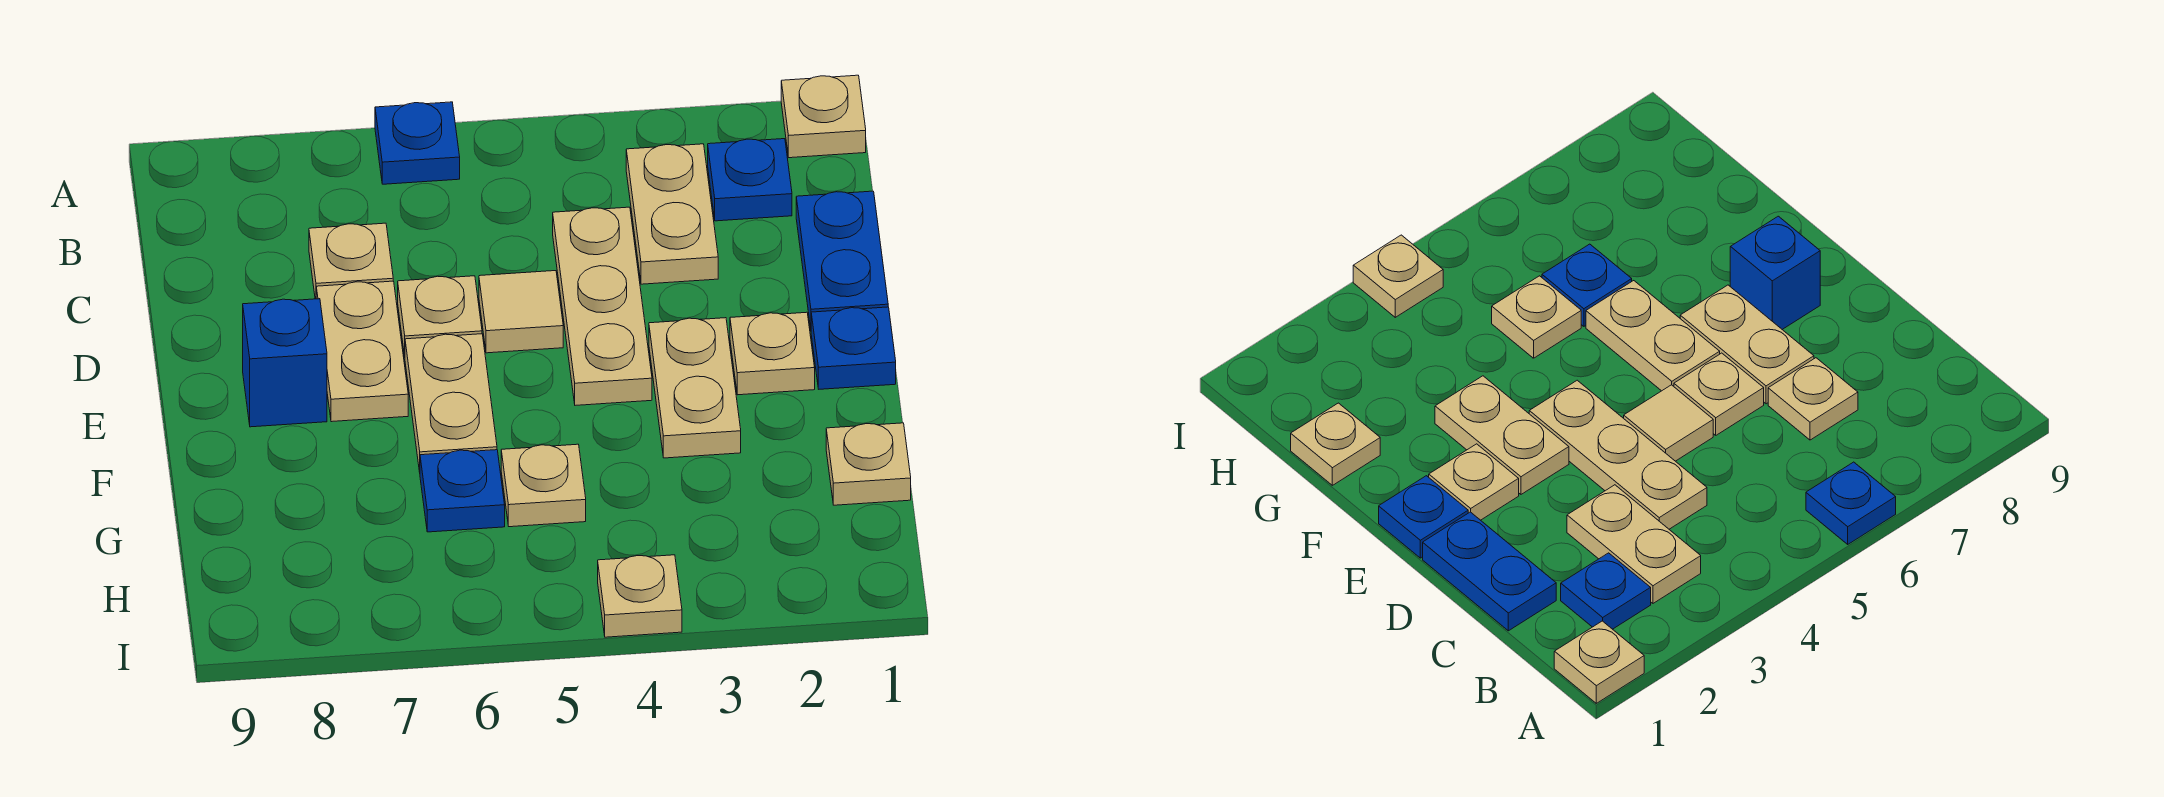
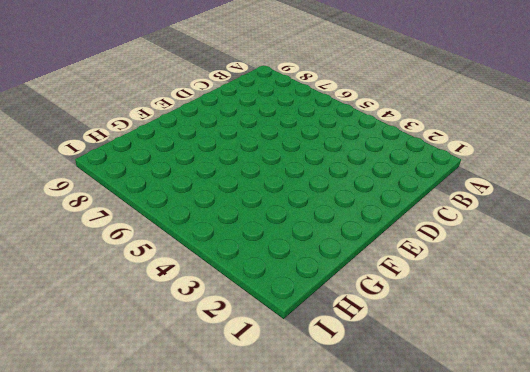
none -> tan plate A1 level 1
none -> blue plate A6 level 1
none -> blue plate B2 level 1

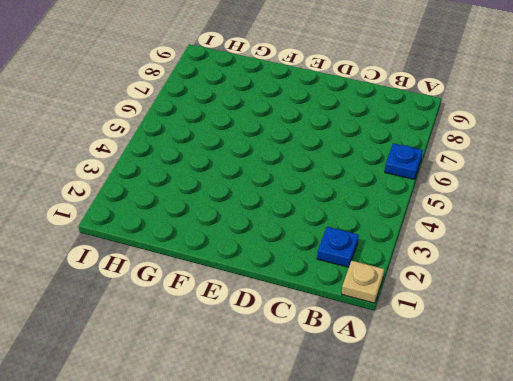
none -> tan plate B3:C3 level 1
none -> blue plate C1:D1 level 1
none -> tan plate C4:E4 level 1

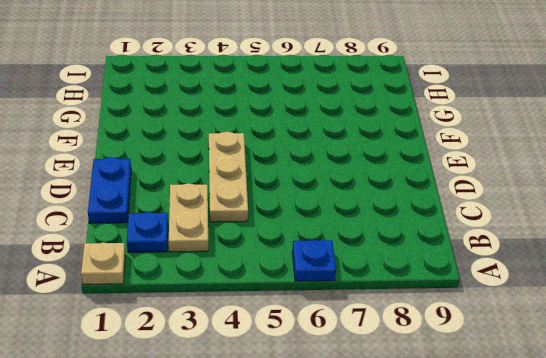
none -> tan plate C7 level 1
none -> tan tile D5 level 1
none -> tan plate D6 level 1

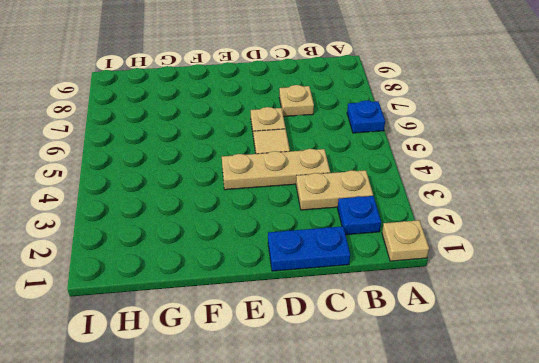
none -> tan plate D7:E7 level 1
none -> blue plate E1 level 1
none -> tan plate E2 level 1

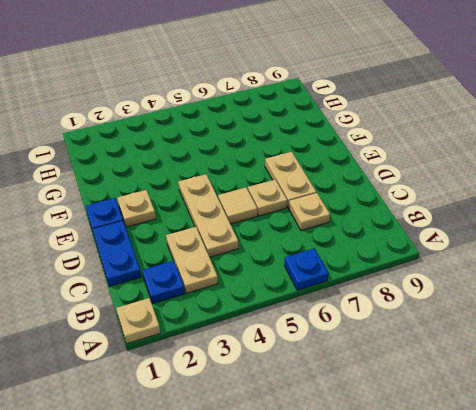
none -> tan plate E3:F3 level 1
none -> tan plate E6:F6 level 1
none -> blue brick E8 level 1

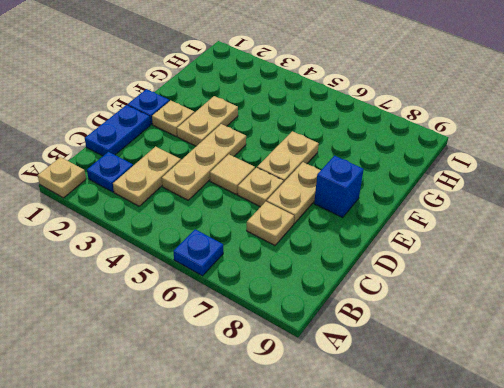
none -> tan plate G1 level 1
none -> tan plate G5 level 1
none -> blue plate G6 level 1

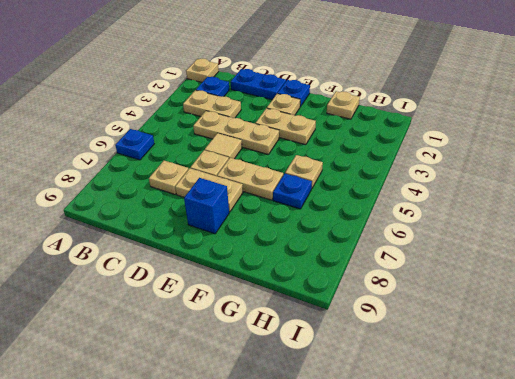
none -> tan plate I4 level 1

